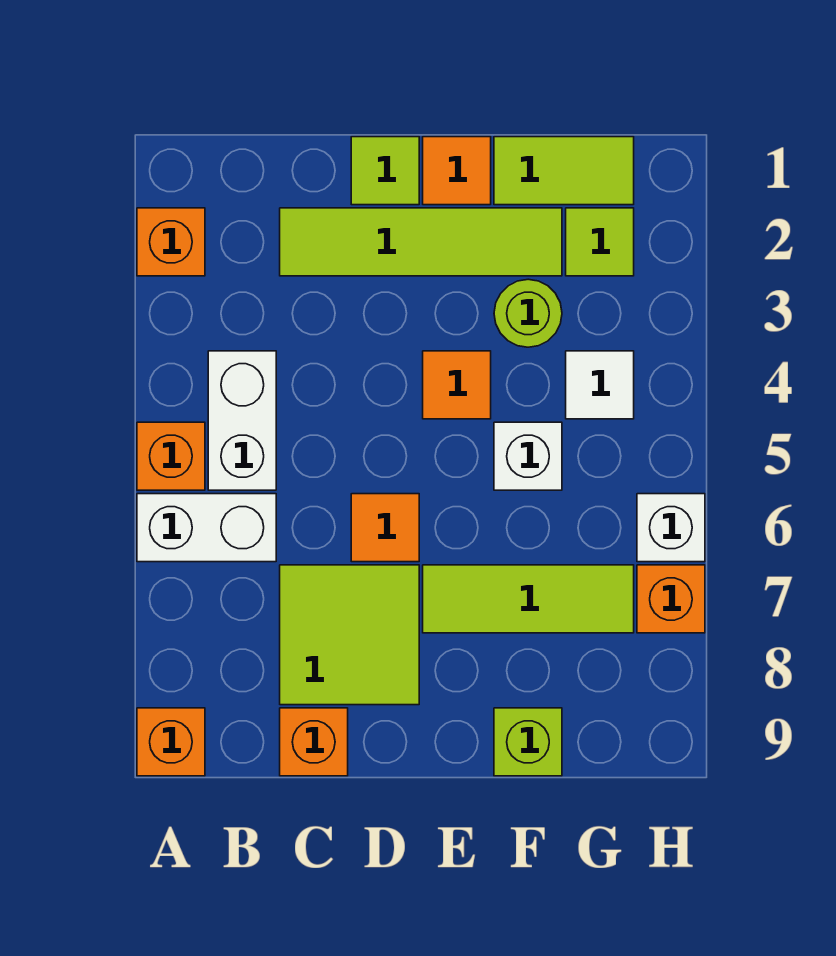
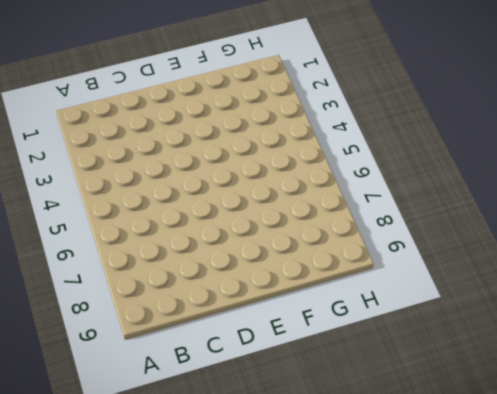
none -> orange brick A2 level 1
none -> orange brick A5 level 1
none -> white brick A6:B6 level 1

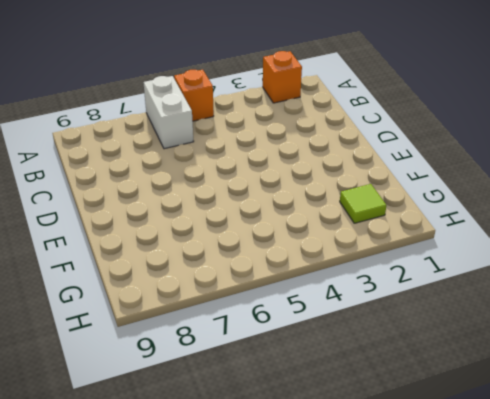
none -> orange brick A9 level 1
none -> white brick B4:B5 level 1
none -> lime tile C2:F2 level 1

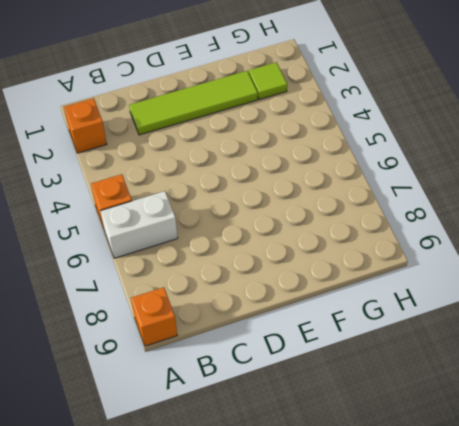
none -> white brick B4:B5 level 1
none -> lime tile C7:D8 level 1
none -> orange brick C9 level 1

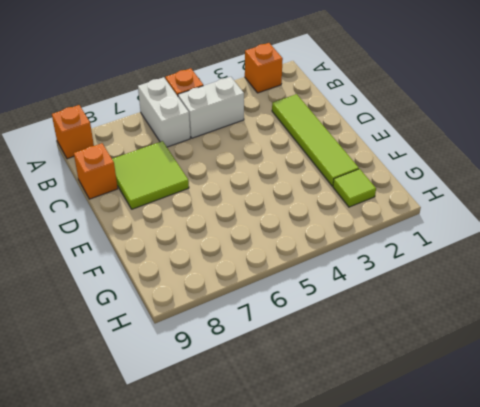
none -> lime tile D1 level 1
none -> orange tile D6 level 1
none -> orange tile E1 level 1

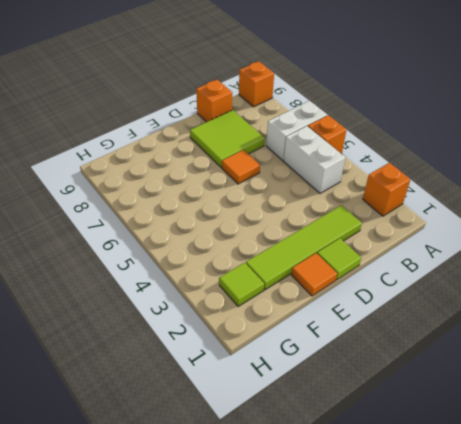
none -> orange tile E4 level 1
none -> lime tile E7:G7 level 1
none -> lime tile F1:G1 level 1

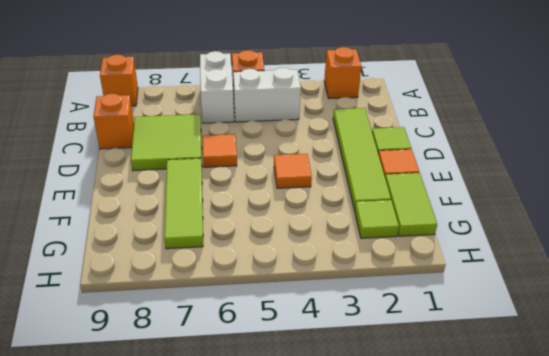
none -> lime round brick F3 level 1
none -> white brick F5 level 1
none -> lime brick F9 level 1

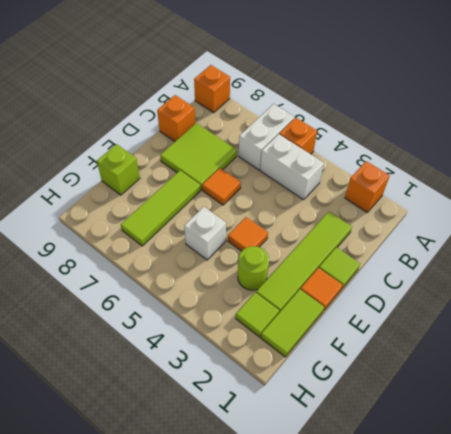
none -> white tile G4 level 1
none -> white brick H6 level 1
none -> orange brick H7 level 1

